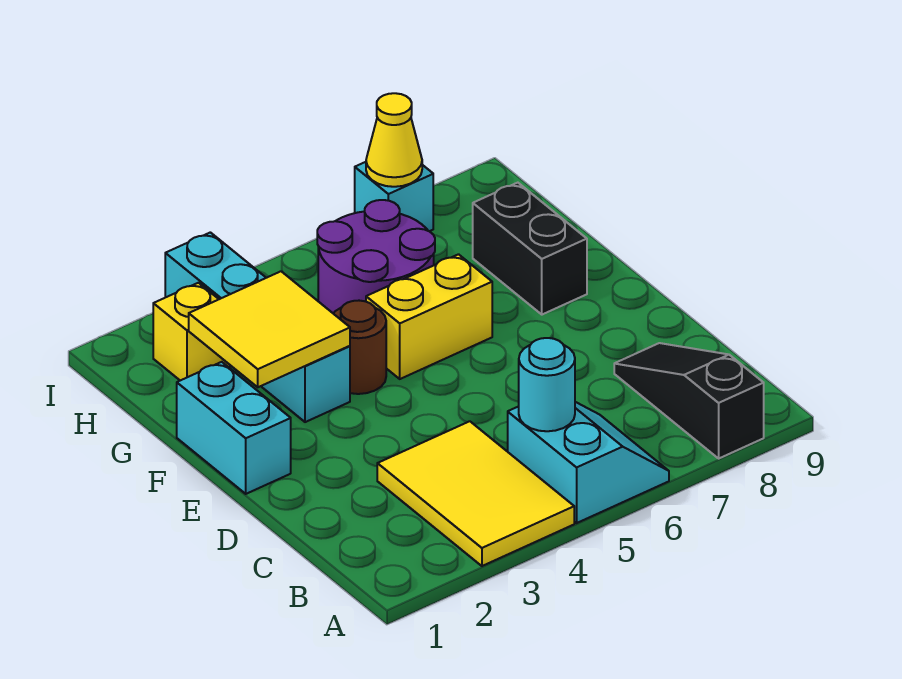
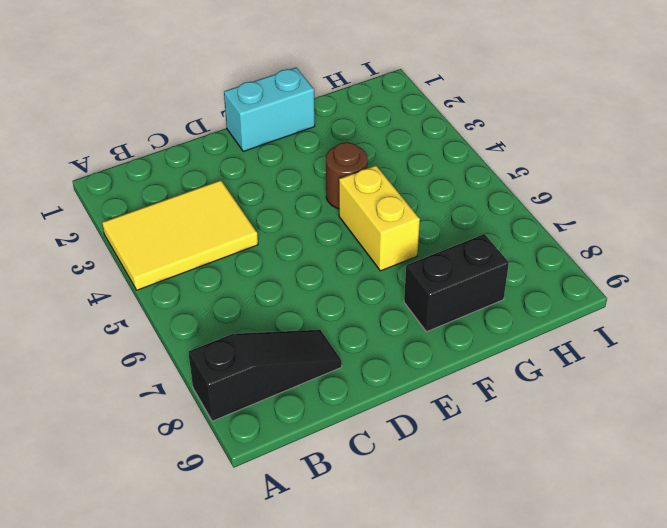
none -> cyan slope A5:B6 level 1 top 5
none -> cyan brick F3:I3 level 1
none -> purple round brick G5:H6 level 1

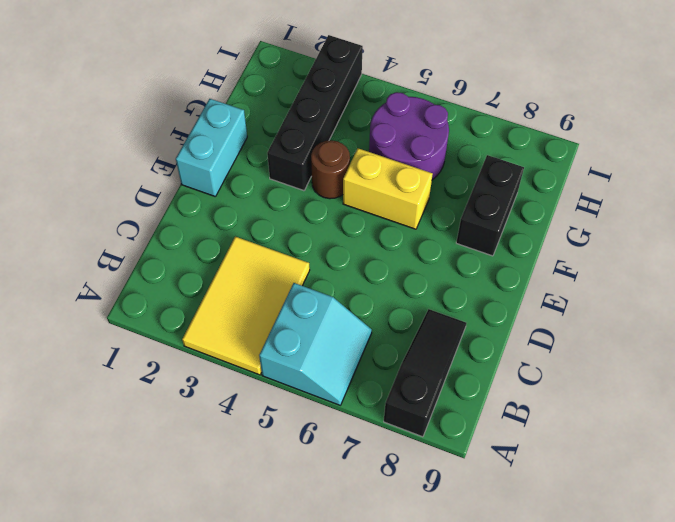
black brick F3:I3 level 1 -> cyan brick F3:I3 level 1
none -> yellow brick H2 level 1
none -> cyan brick I7 level 1
none -> cyan round brick B5 level 2

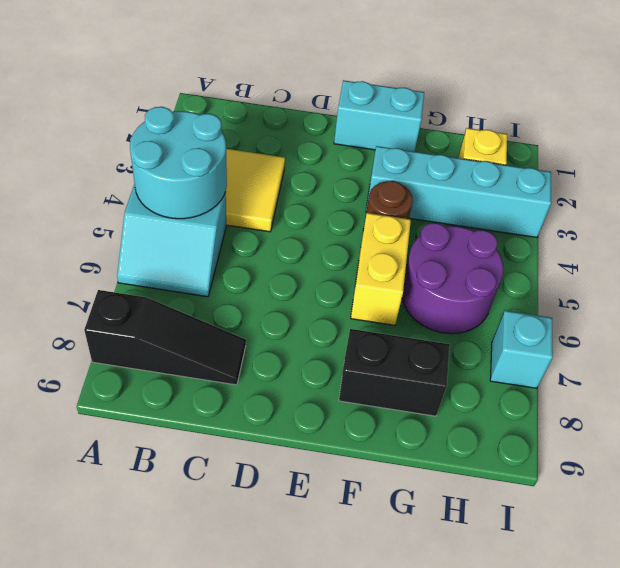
cyan round brick A4:B5 level 2 -> cyan round brick B5 level 2
none -> yellow tile F2:G3 level 2
none -> yellow cone I7 level 2

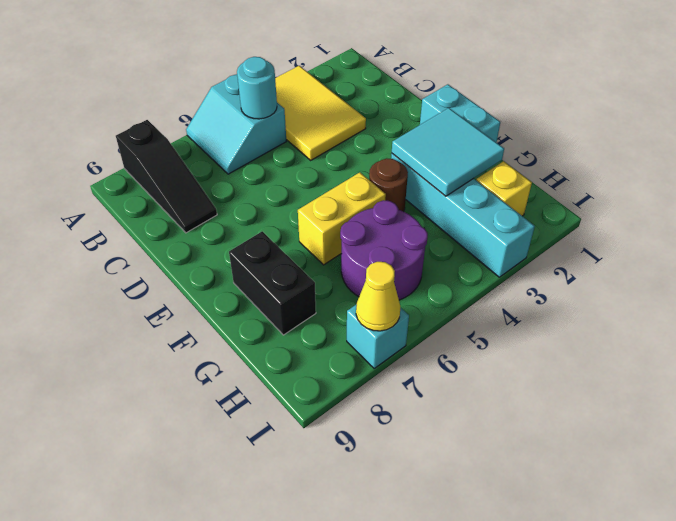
cyan tile F2:G3 level 2 -> yellow tile F2:G3 level 2

